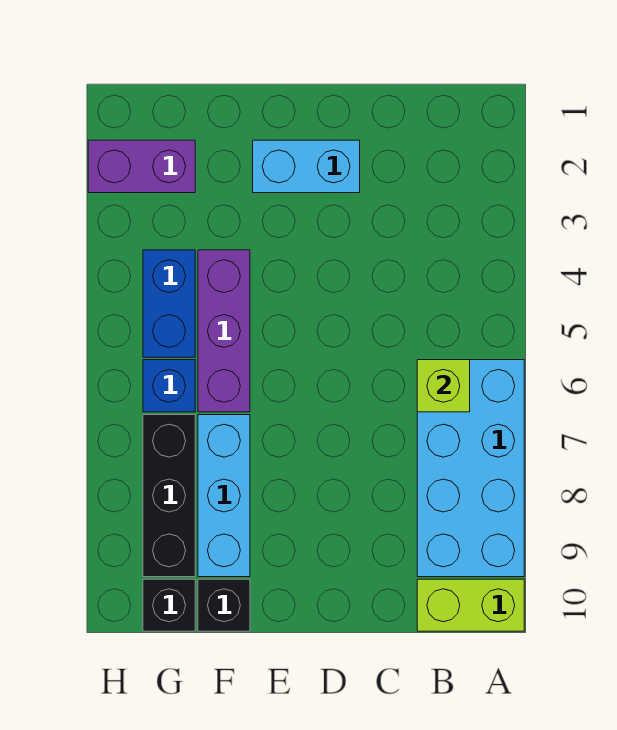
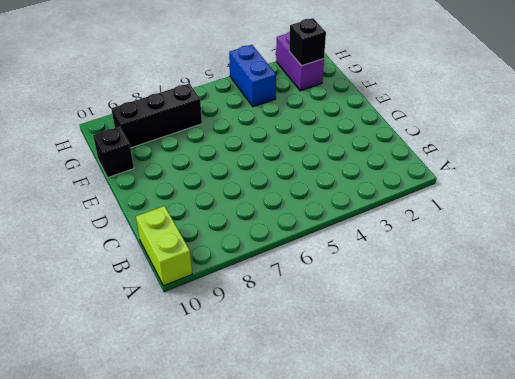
black brick G2 level 2 -> black brick G10 level 1
blue brick G4:H4 level 1 -> blue brick G4:G5 level 1
none -> cyan brick A6:B9 level 1
none -> cyan brick D2:E2 level 1
none -> purple brick F4:F6 level 1

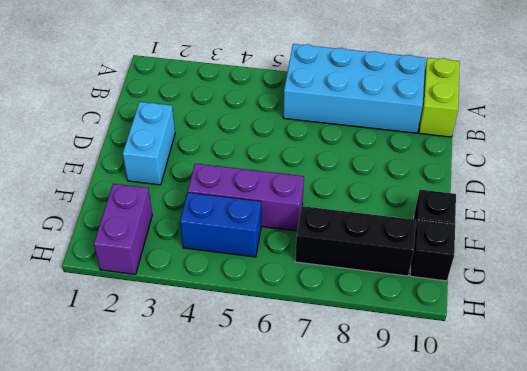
none -> cyan brick F7:F9 level 1
none -> blue brick G6 level 1
none -> lime brick B6 level 2

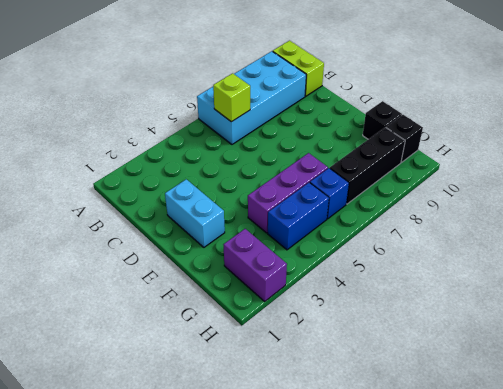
none -> cyan brick F7:F9 level 1

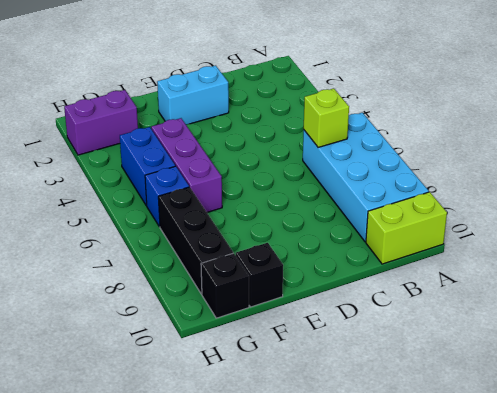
none -> cyan brick F7:F9 level 1

